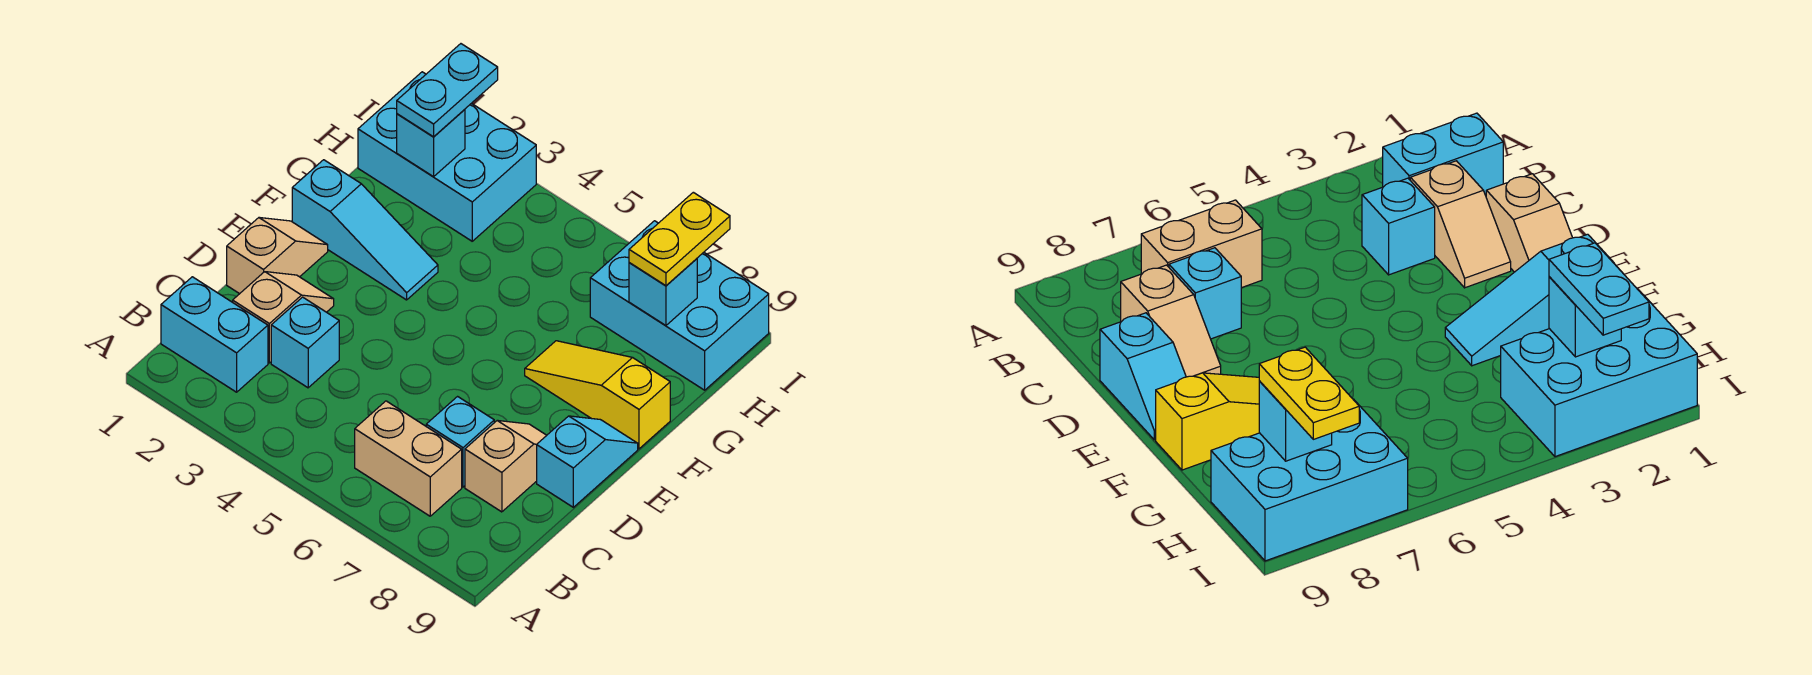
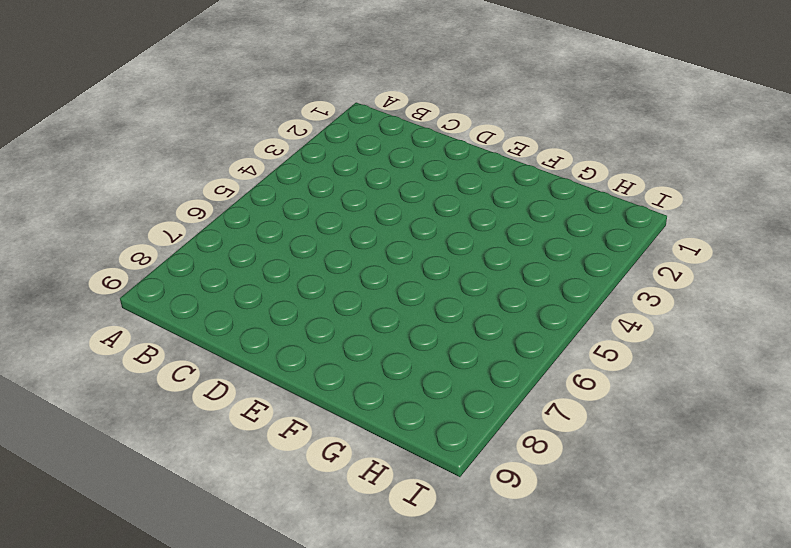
none -> cyan brick B1:B2 level 1
none -> tan brick B6:B7 level 1
none -> tan slope C2:D2 level 1 top C

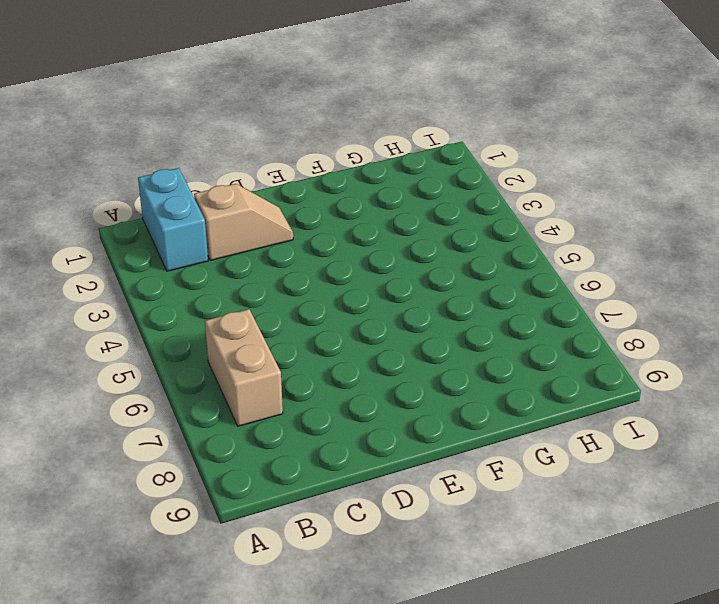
none -> cyan brick C3 level 1
none -> cyan brick C7 level 1
none -> tan slope C8:D8 level 1 top C

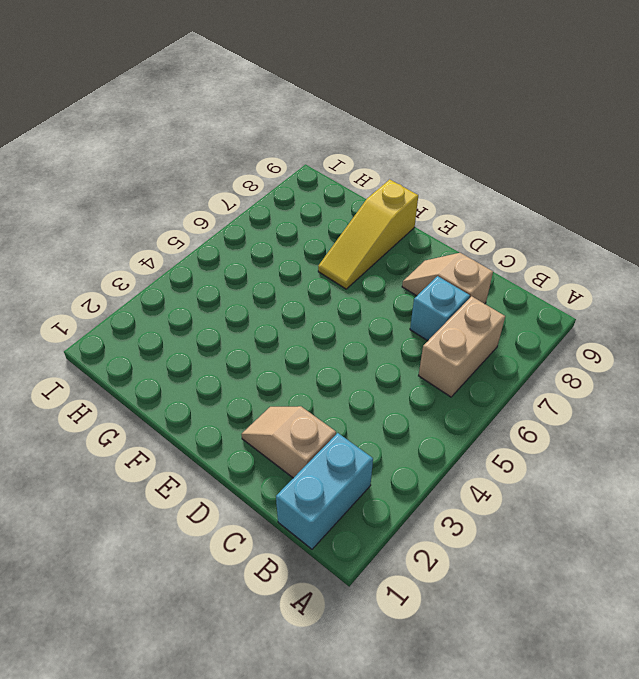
none -> cyan brick C3 level 1
none -> tan slope D1:E1 level 1 top D
none -> cyan slope D9:E9 level 1 top D

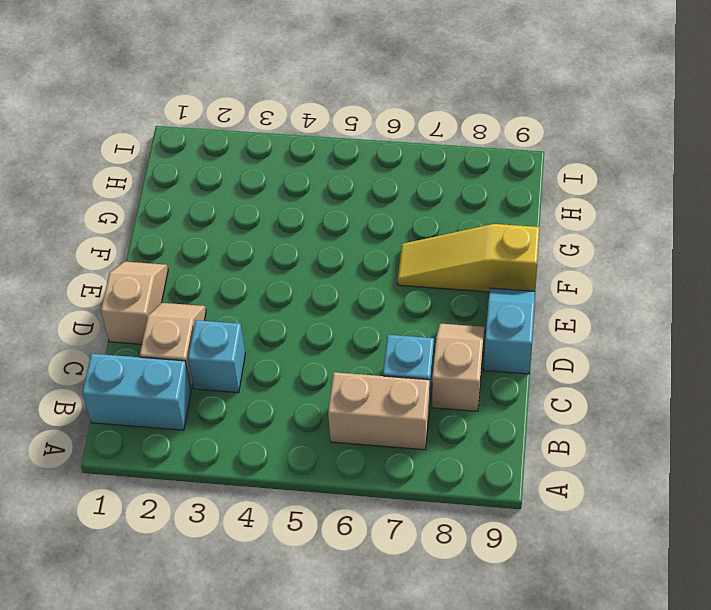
none -> cyan slope F1:F3 level 1 top 1
none -> cyan brick H1:I3 level 1
none -> cyan brick H7:I9 level 1

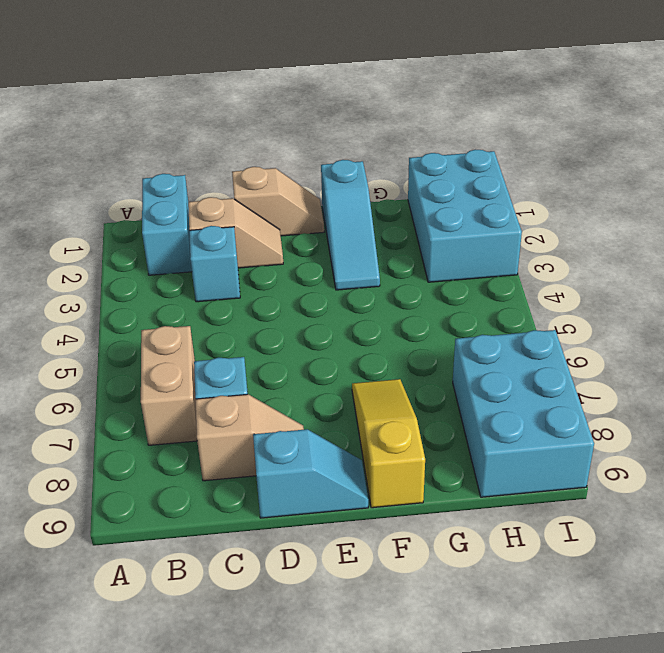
none -> cyan brick H2 level 2
none -> cyan brick H8 level 2
none -> cyan plate H2:I2 level 3

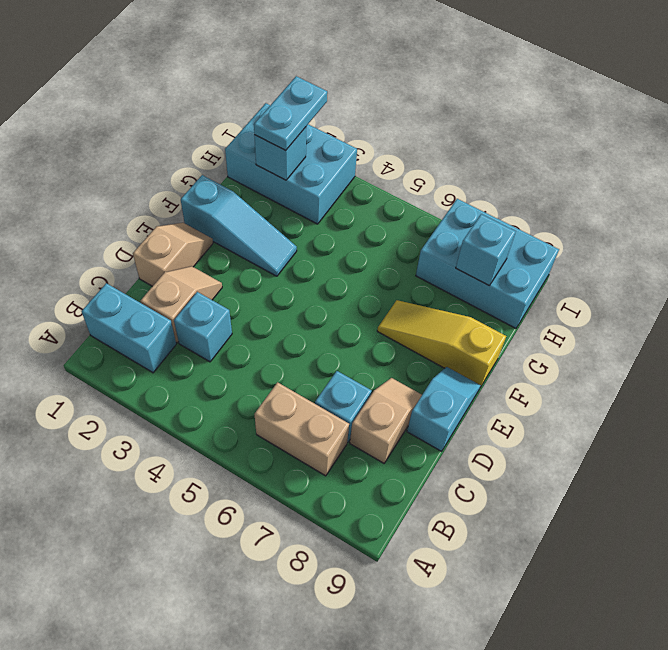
none -> yellow plate H8:I8 level 3

